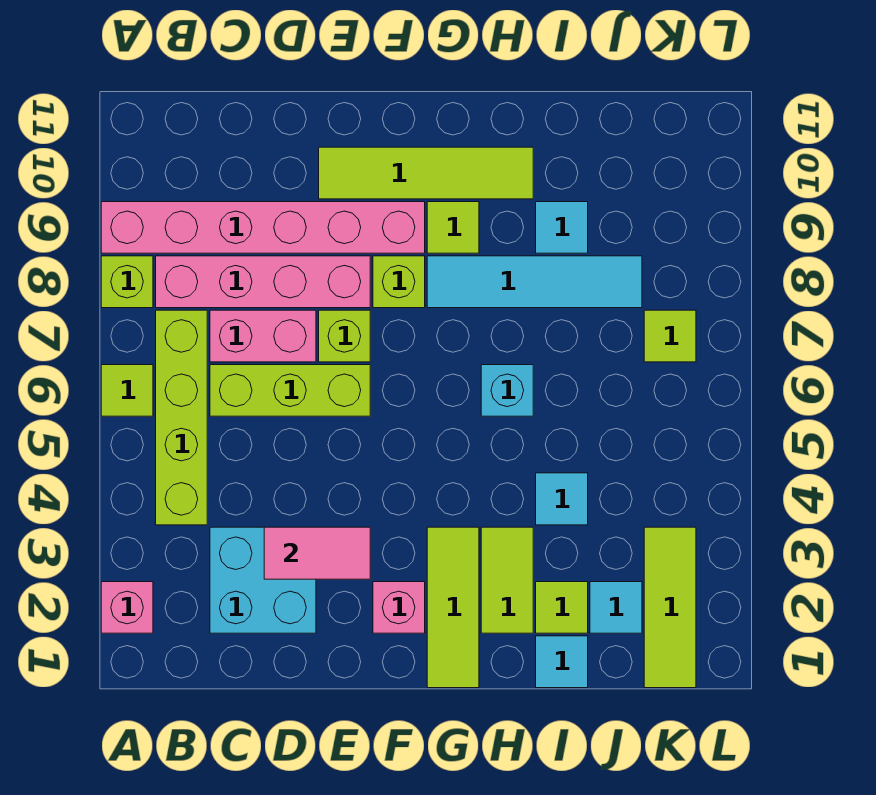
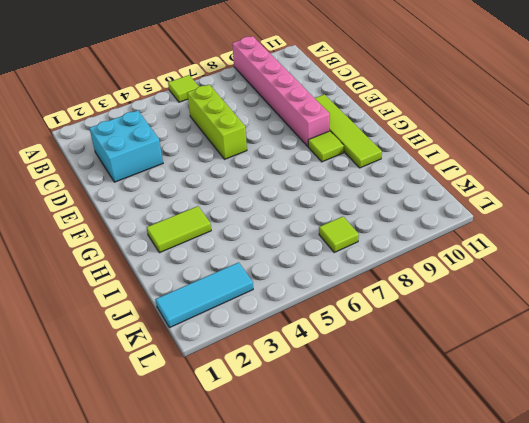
cyan tile K1:K3 level 1 -> lime tile K1:K3 level 1
none -> pink brick A2 level 1
none -> lime brick A8 level 1
none -> lime brick B4:B7 level 1

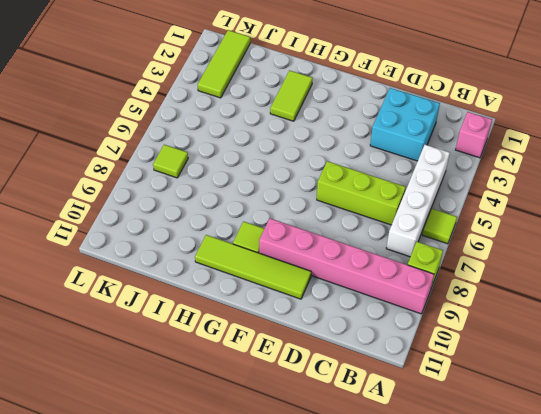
white brick B4:B7 level 1 -> lime brick B4:B7 level 1
none -> pink brick B8:E8 level 1
none -> pink brick C7:D7 level 1
none -> lime brick E7 level 1

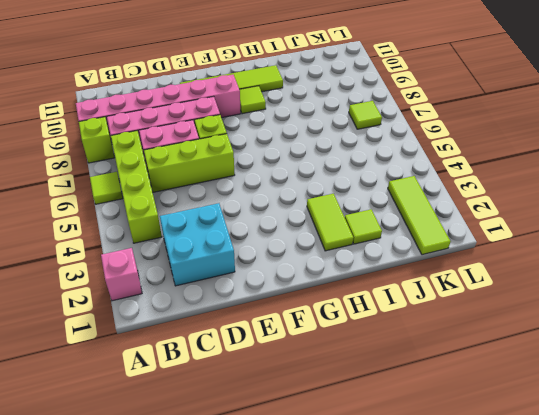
none -> pink brick F2 level 1
none -> lime brick F8 level 1
none -> lime tile G1:G3 level 1

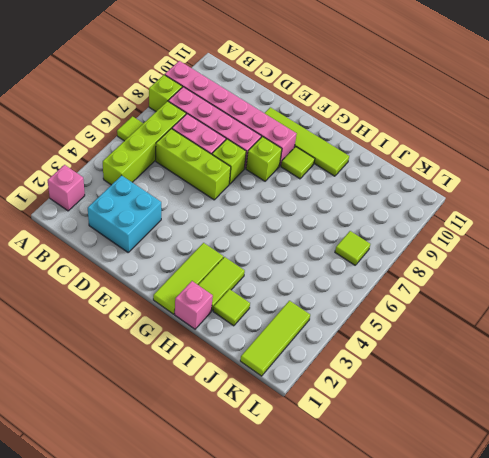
pink brick H1 level 1 -> pink brick F2 level 1
none -> cyan tile G8:J8 level 1
none -> cyan brick H6 level 1
none -> cyan tile I1 level 1

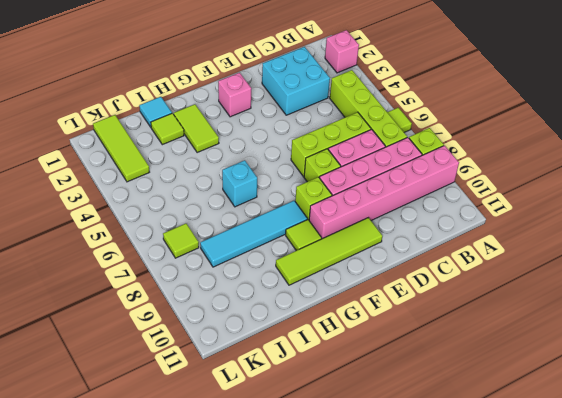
none -> lime tile G1:G3 level 1
none -> cyan tile I4 level 1
none -> cyan tile I9 level 1

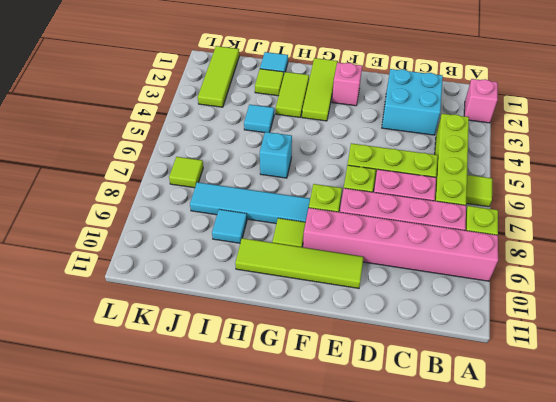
none -> cyan tile J2 level 1
none -> pink tile D3:E3 level 2

